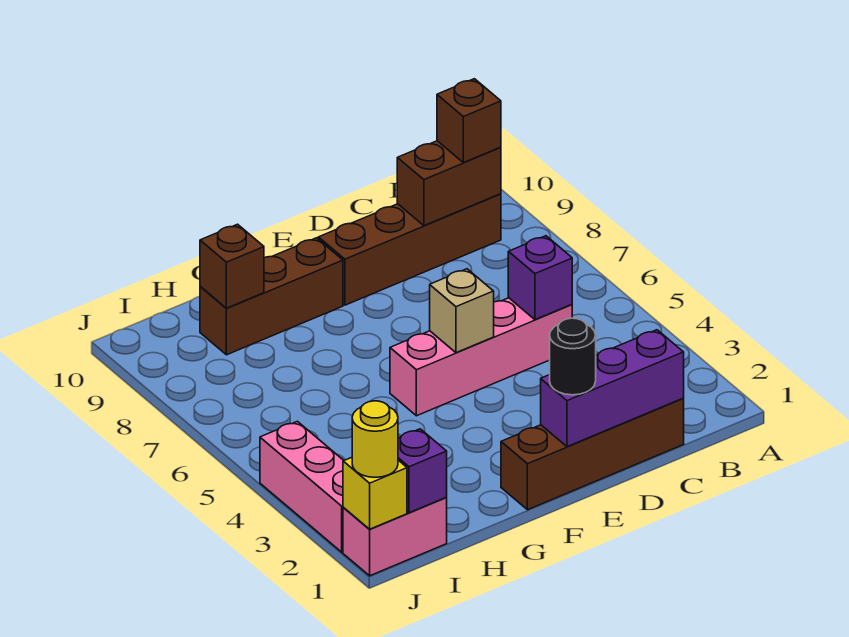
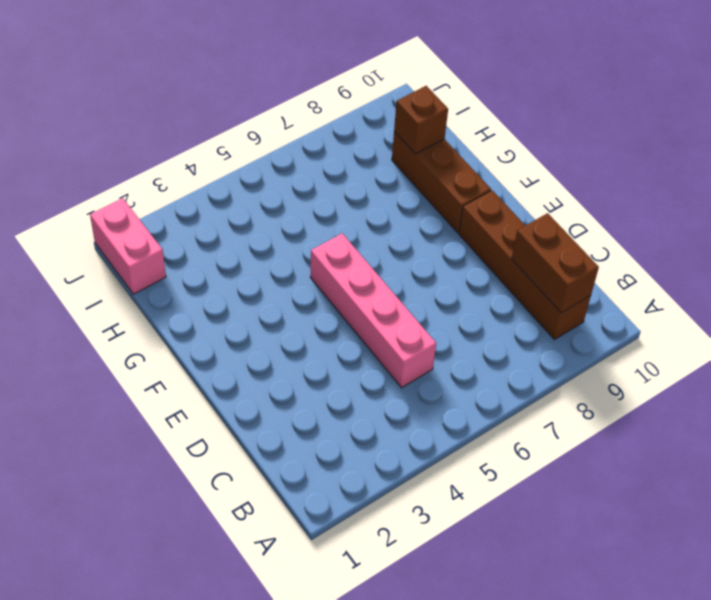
none -> brown brick C1:F1 level 1
none -> pink brick J2:J4 level 1
none -> purple brick C1:E1 level 2

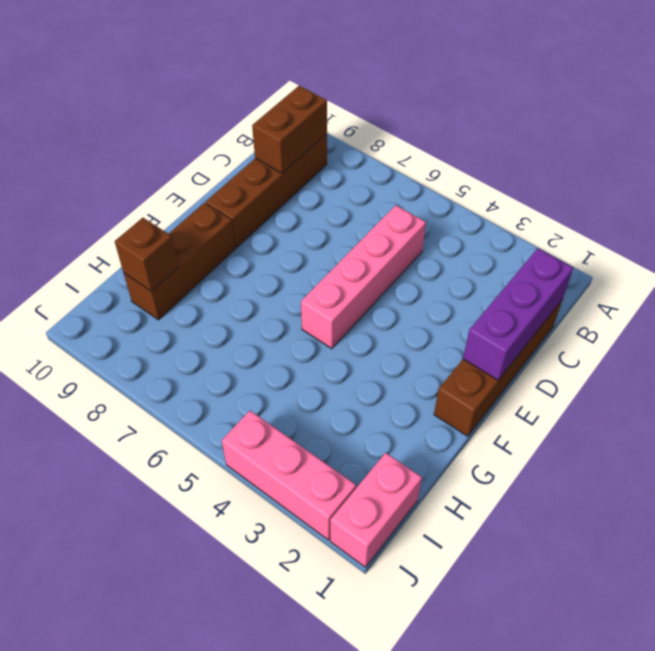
none -> purple brick C5 level 2
none -> tan brick E5 level 2
none -> purple brick I1 level 2

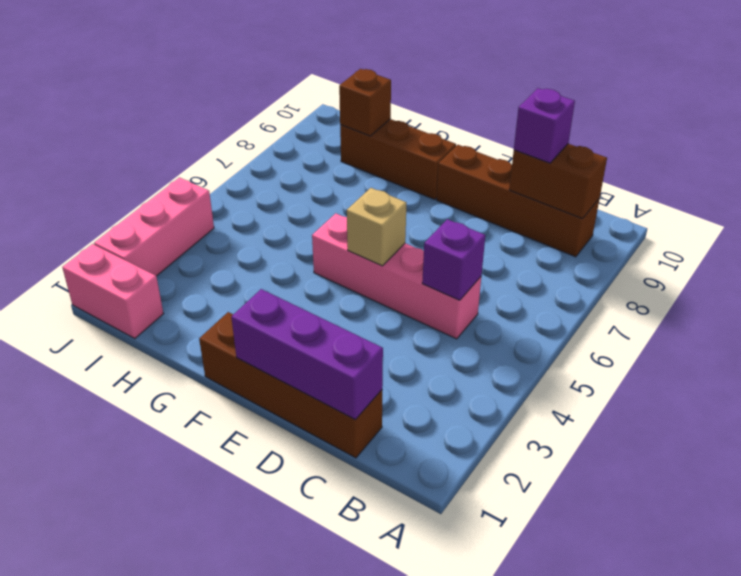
purple brick C9 level 3 -> purple brick I1 level 2
none -> yellow brick J1 level 2
none -> brown brick B9 level 3
none -> black round brick E1 level 3

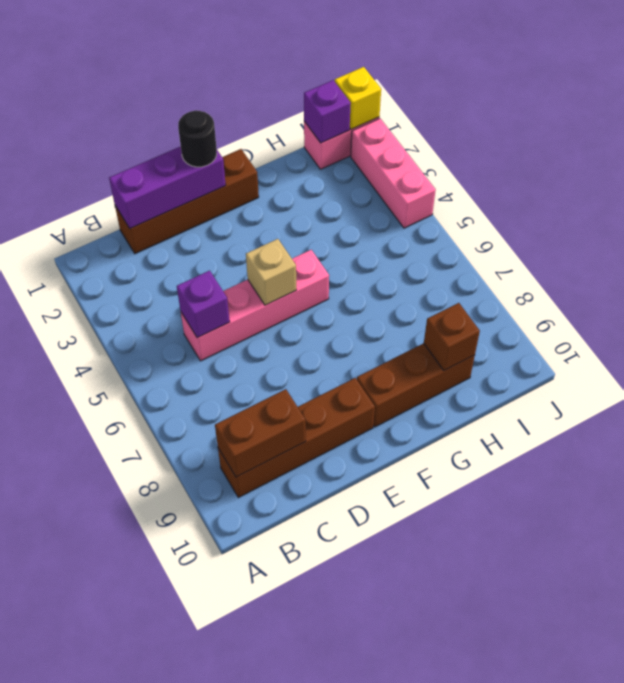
none -> brown brick B9 level 3
none -> yellow round brick J1 level 3

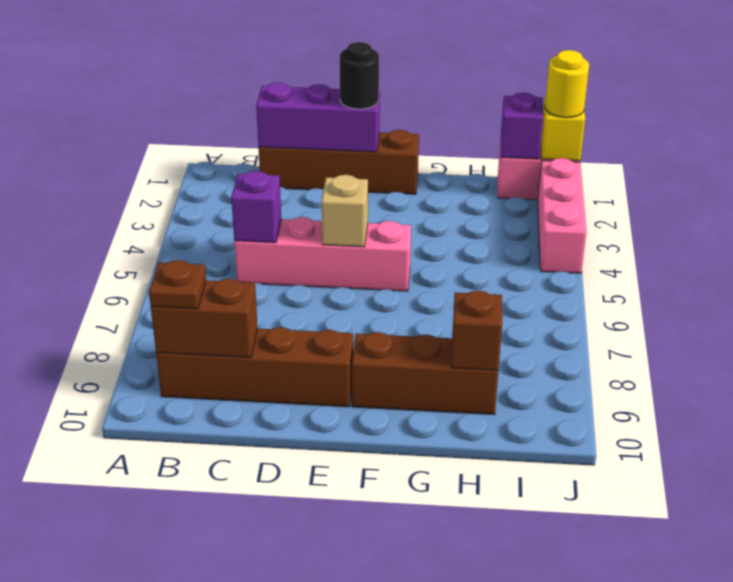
brown plate B9 level 3 -> brown brick B9 level 3

